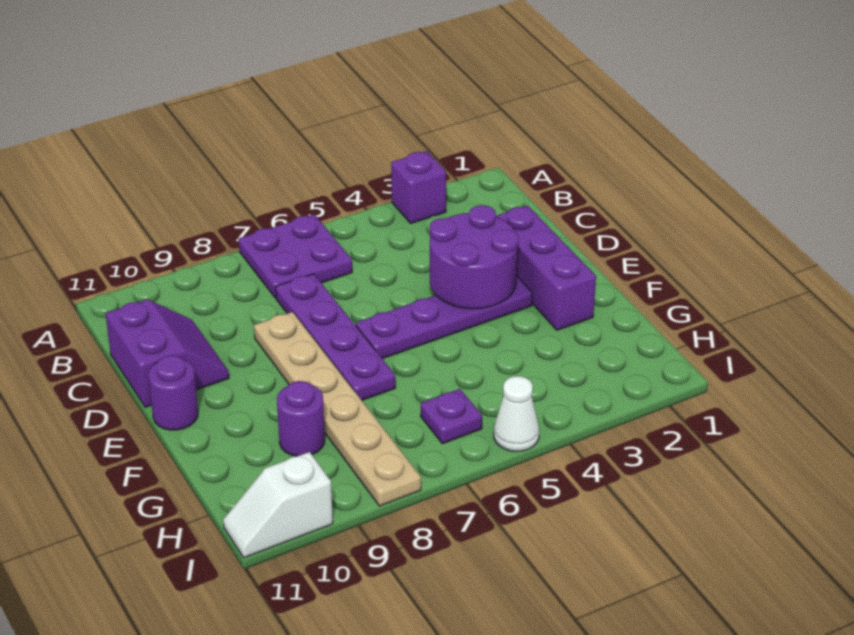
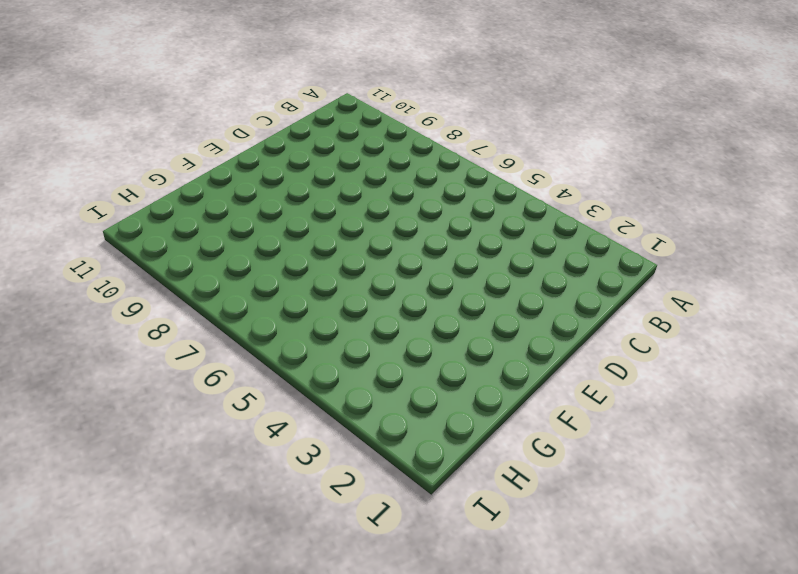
none -> purple brick A3 level 1
none -> purple plate A6:B7 level 1
none -> purple plate C7:F7 level 1

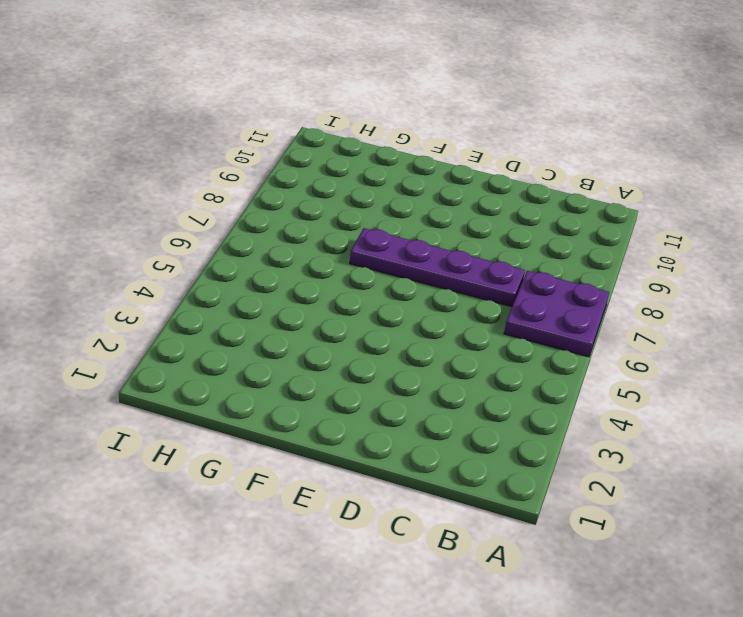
none -> purple brick A3 level 1
none -> purple slope C10:D11 level 1 top 11
none -> purple brick D2:F2 level 1

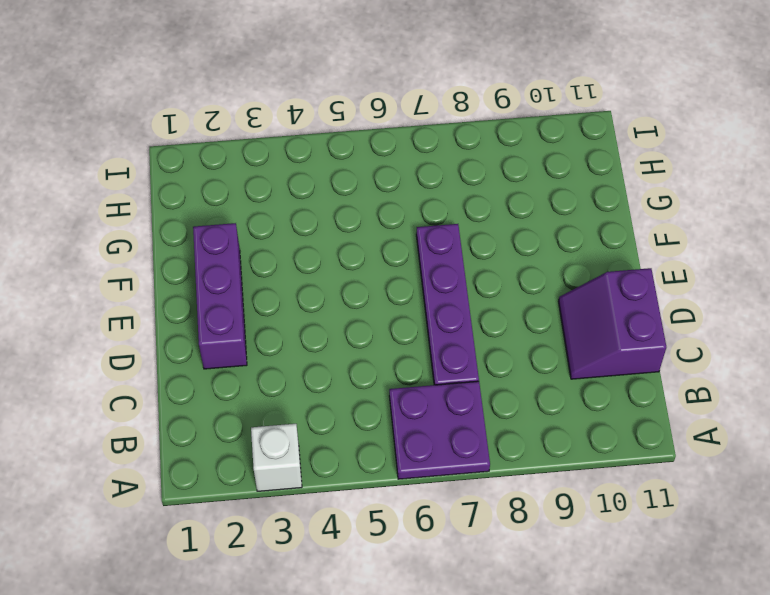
white brick A3 level 1 -> purple brick A3 level 1
none -> tan plate D8:I8 level 1
none -> purple plate E3:E6 level 1
none -> purple round brick E11 level 1

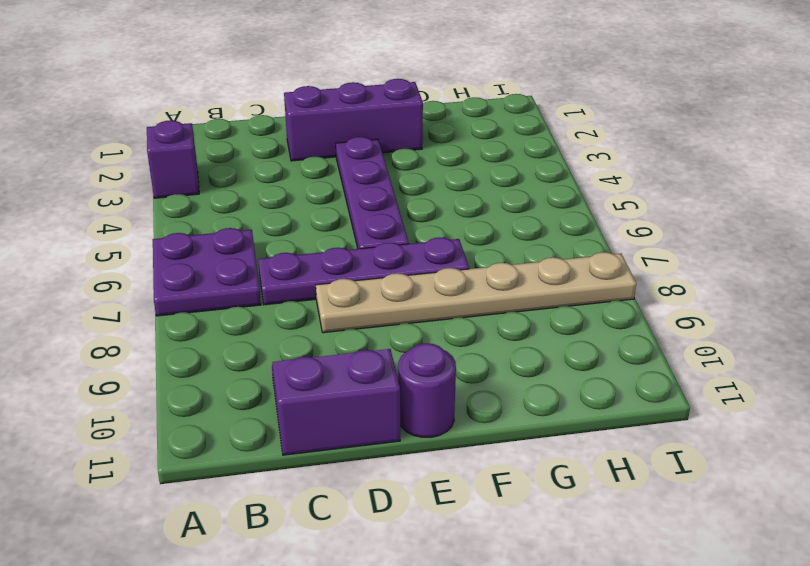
none -> purple round brick G9 level 1
none -> purple plate H6 level 1
none -> white cone I5 level 1

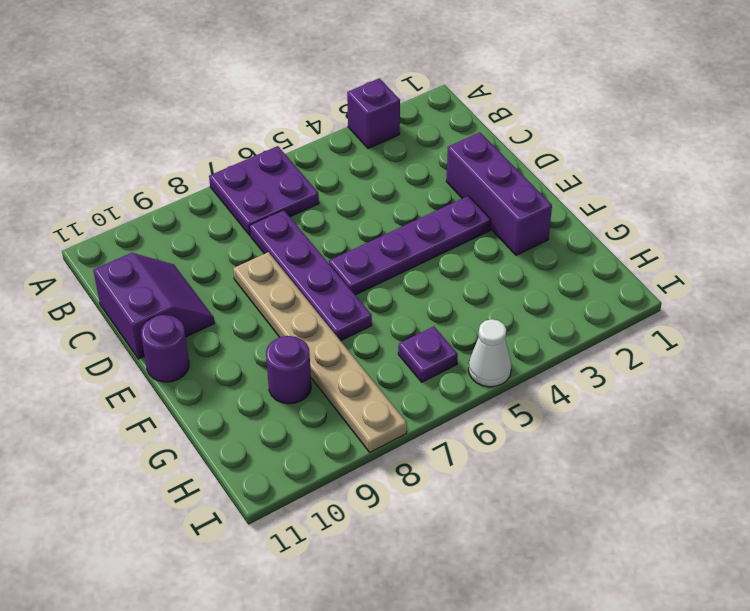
none -> white slope I10:I11 level 1 top 10
none -> purple round brick D3:E4 level 2

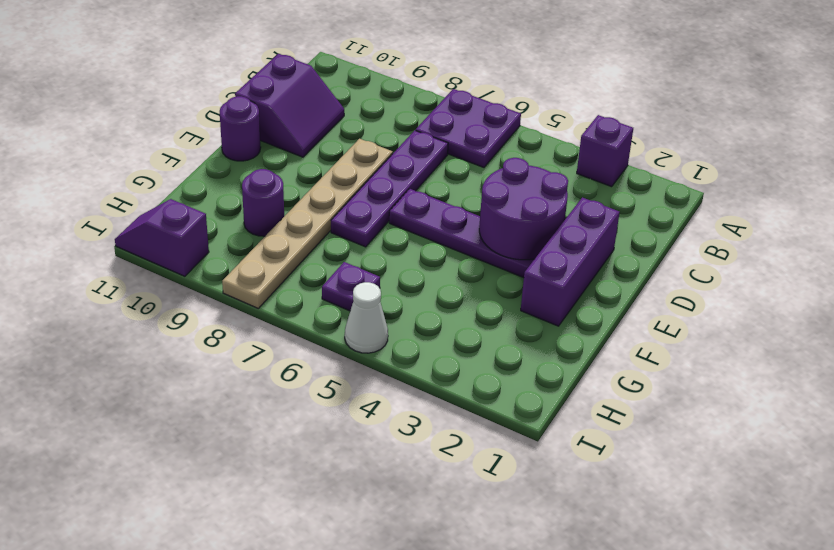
purple slope I10:I11 level 1 top 10 -> white slope I10:I11 level 1 top 10

